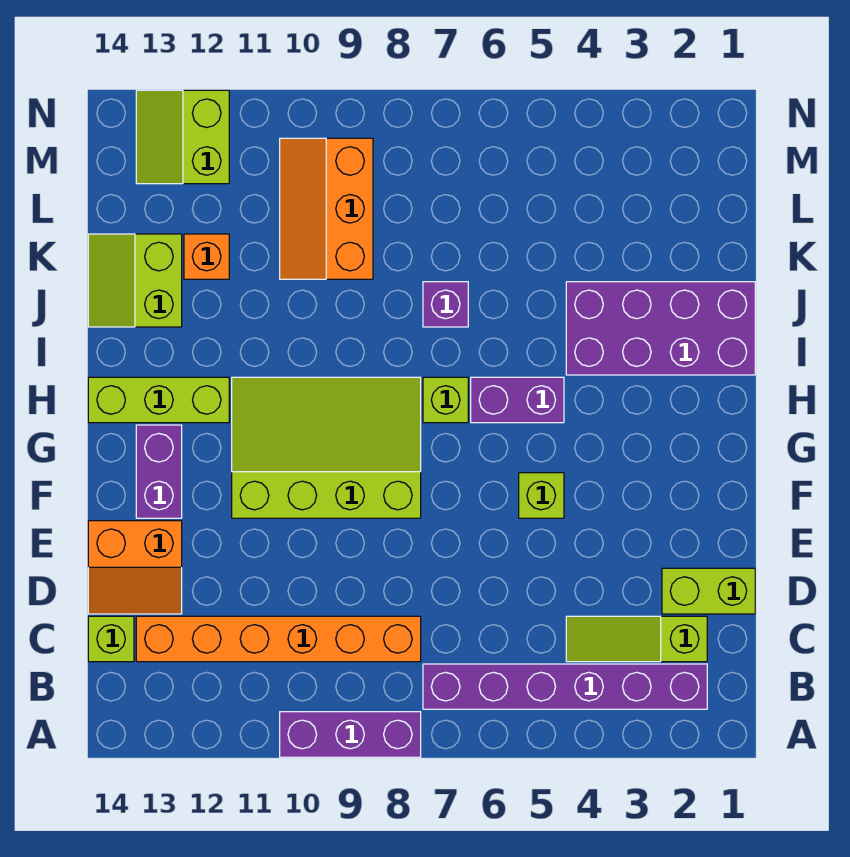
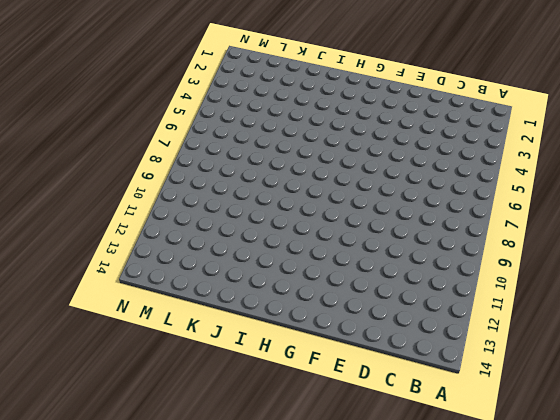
none -> purple brick A8:A10 level 1
none -> purple brick B2:B7 level 1
none -> lime slope C2:C4 level 1 top 2

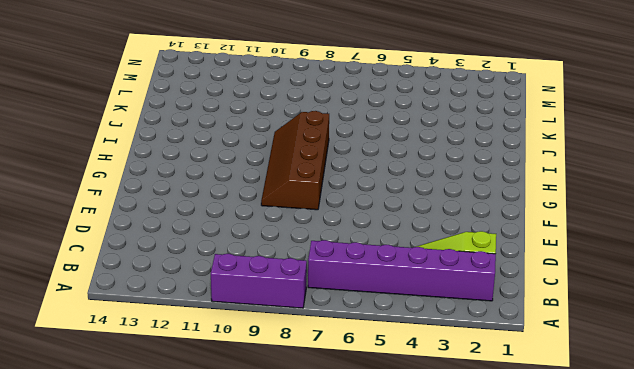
brown slope F8:I9 level 1 top 8 -> lime slope F8:H11 level 1 top F
none -> orange brick C8:C13 level 1
none -> lime brick C14 level 1
none -> lime brick D1:D2 level 1

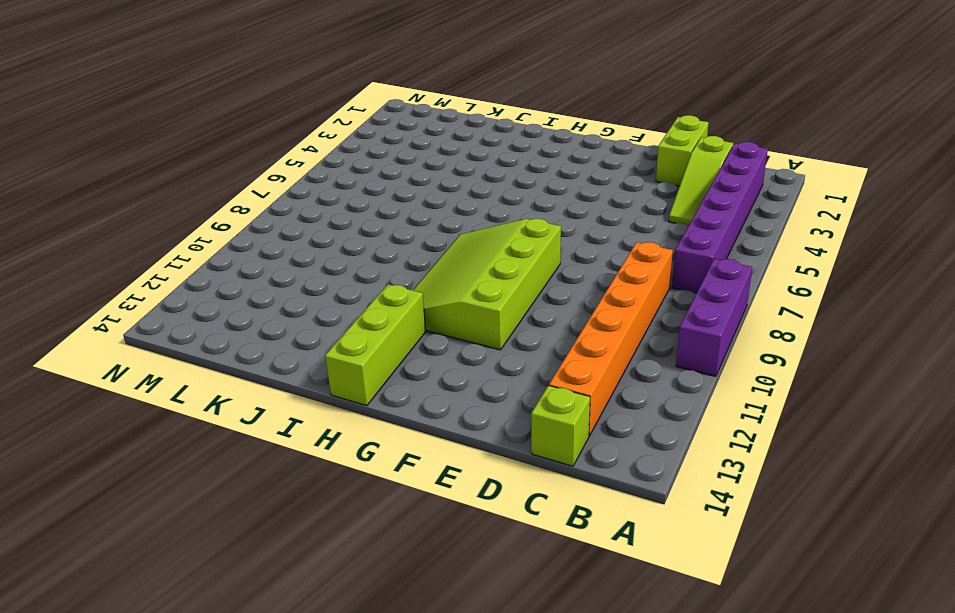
none -> orange slope D13:E14 level 1 top E
none -> lime brick F5 level 1
none -> purple brick F13:G13 level 1

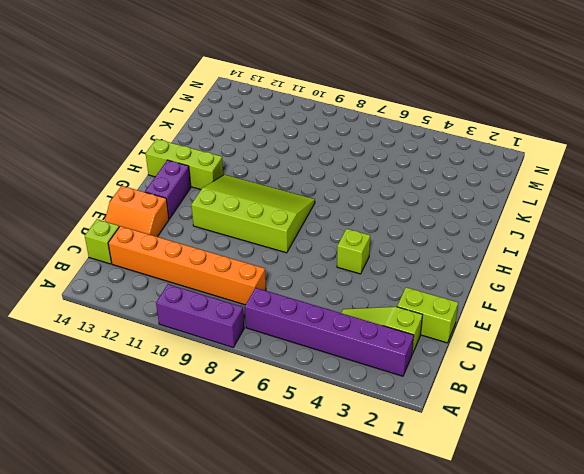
none -> purple brick H5:H6 level 1
none -> lime brick H7 level 1
none -> purple brick I1:J4 level 1

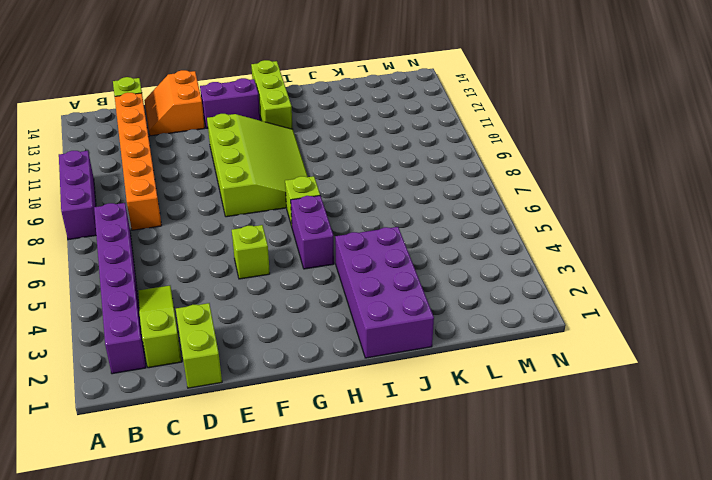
none -> purple brick J7 level 1
none -> lime slope J13:K14 level 1 top 13
none -> orange slope K9:M10 level 1 top 9

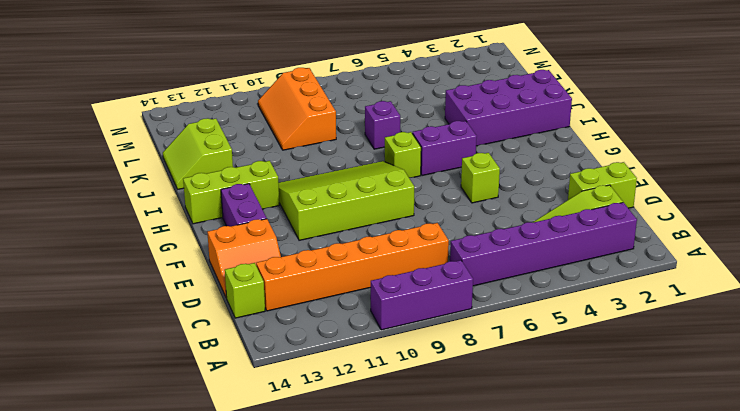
none -> orange brick K12 level 1
none -> lime slope M12:N13 level 1 top 12

